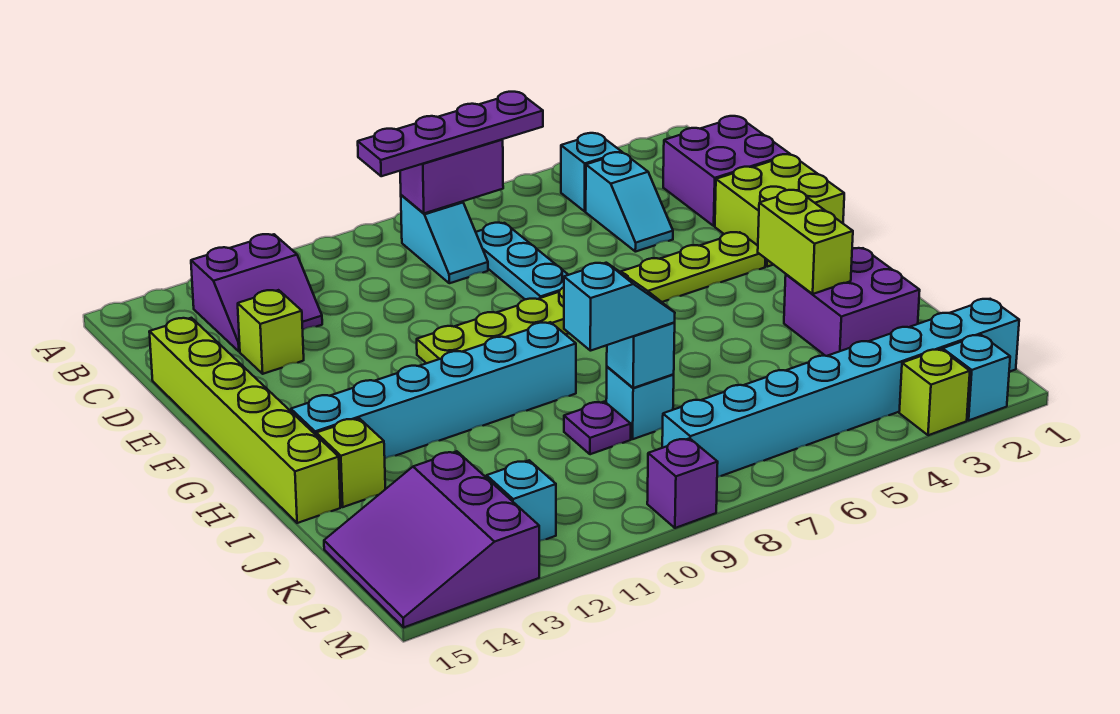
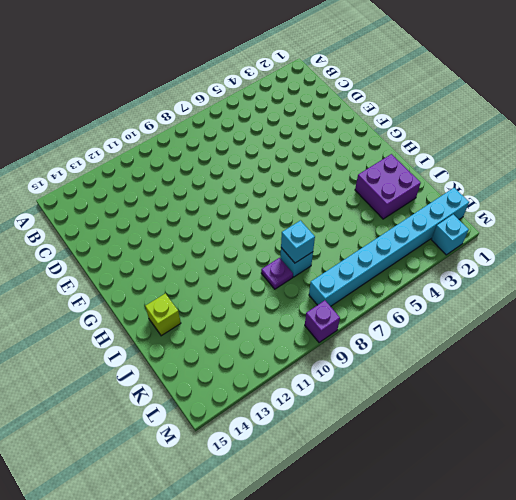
none -> cyan brick B4 level 1
none -> cyan slope B8:C8 level 1 top B
none -> purple slope B12:C13 level 1 top B

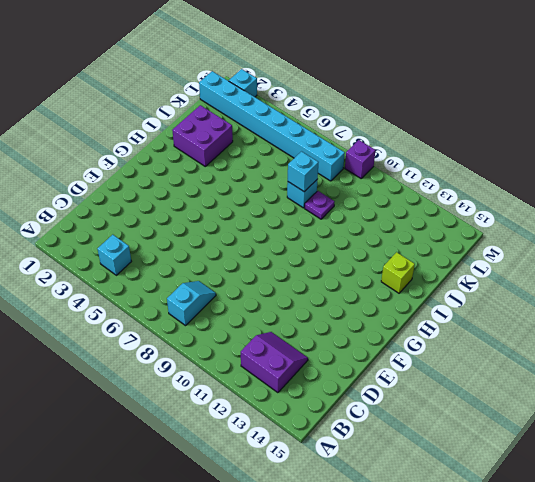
none -> purple brick C1:D2 level 1
none -> cyan slope C4:D4 level 1 top C
none -> cyan plate C7:E7 level 1

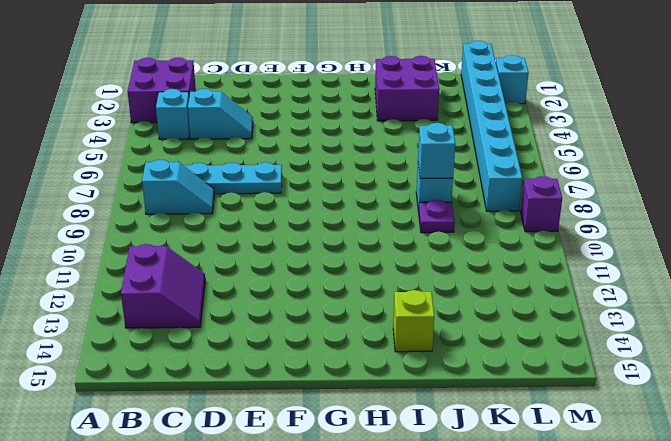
purple brick A2:B3 level 1 -> purple brick C1:D2 level 1
none -> lime brick D13 level 1
none -> lime brick D15:I15 level 1
none -> lime brick E1:F2 level 1

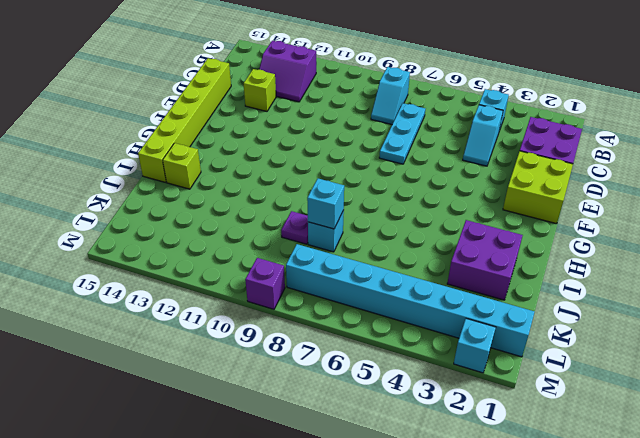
none -> lime plate F3:F10 level 1
none -> cyan brick H9:H14 level 1
none -> purple slope K13:M15 level 1 top 13

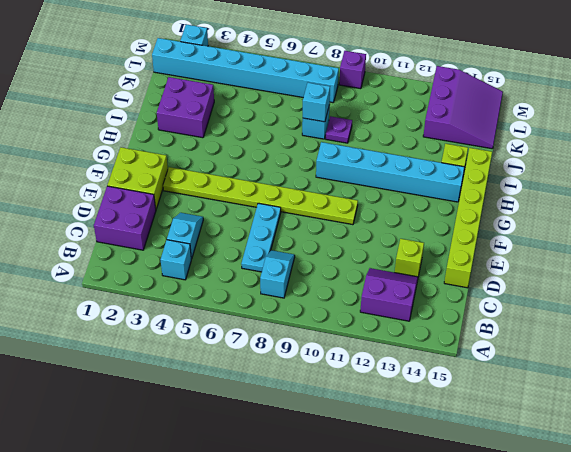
none -> cyan brick L12 level 1
none -> lime brick M3 level 1
none -> purple brick B7:B8 level 2

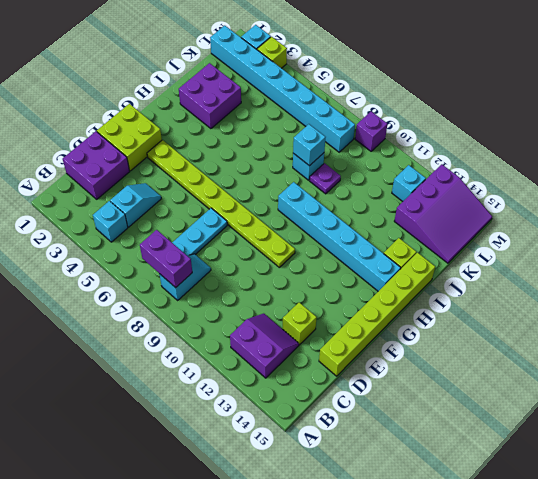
none -> lime brick H3:I3 level 2
none -> purple plate B6:B9 level 3
none -> cyan slope J8:J9 level 3 top 9

